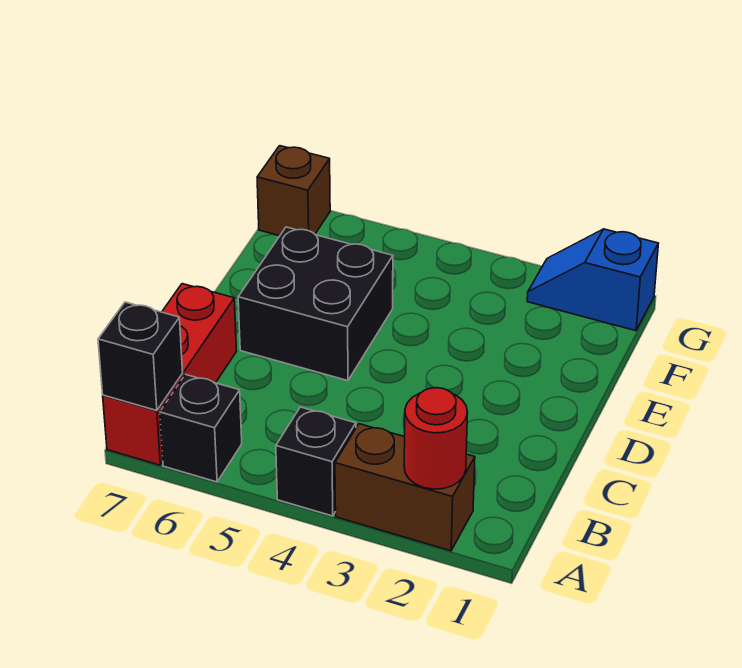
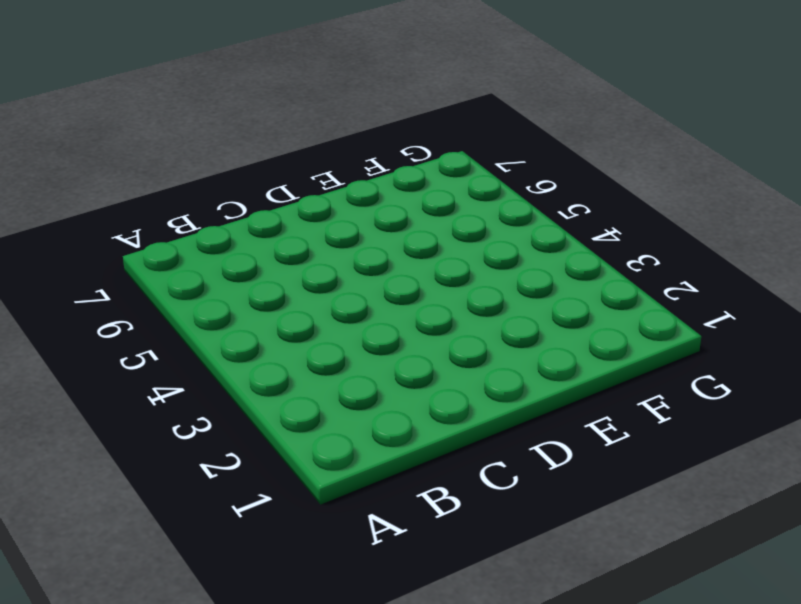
none -> brown brick A2:A3 level 1
none -> black brick A4 level 1

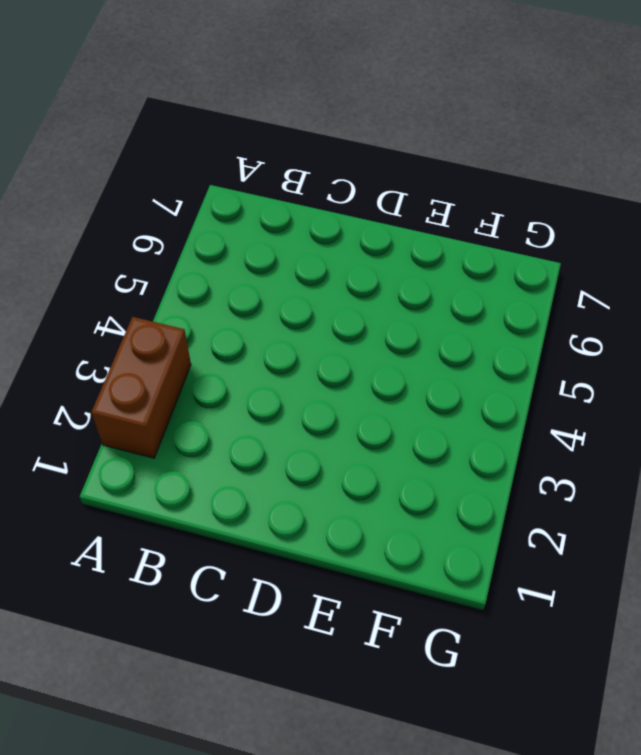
none -> black brick A4 level 1
none -> black brick A6 level 1

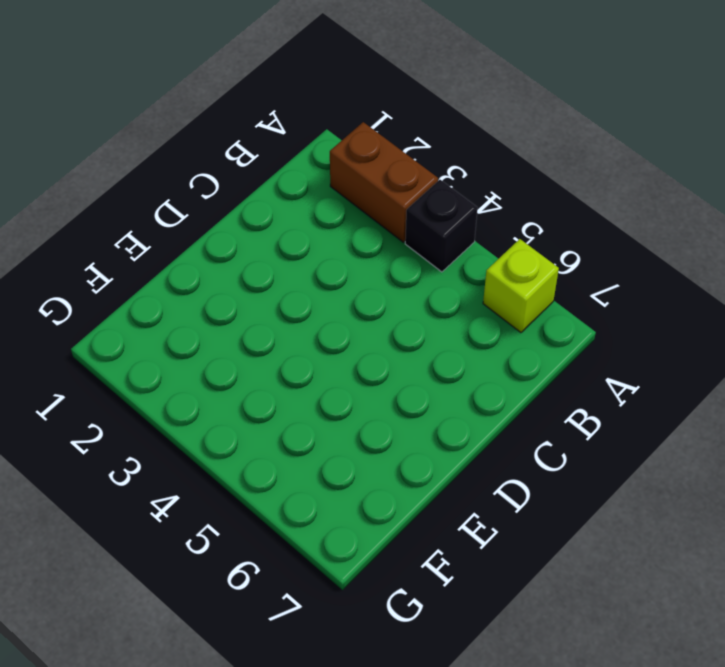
lime brick A6 level 1 -> black brick A6 level 1
none -> red brick A7:C7 level 1
none -> black brick D5:E6 level 1

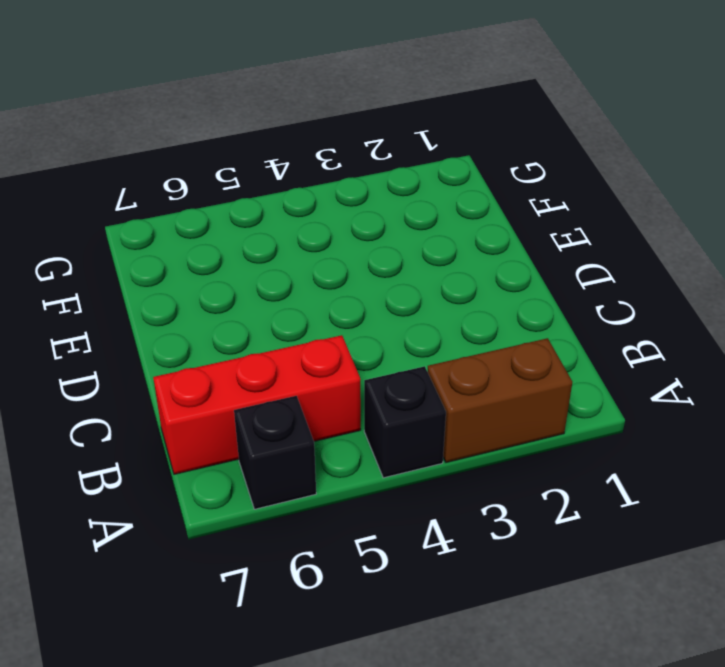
red brick B5:B7 level 1 -> red brick A7:C7 level 1
none -> black brick D5:E6 level 1
none -> blue slope G1:G2 level 1 top 1

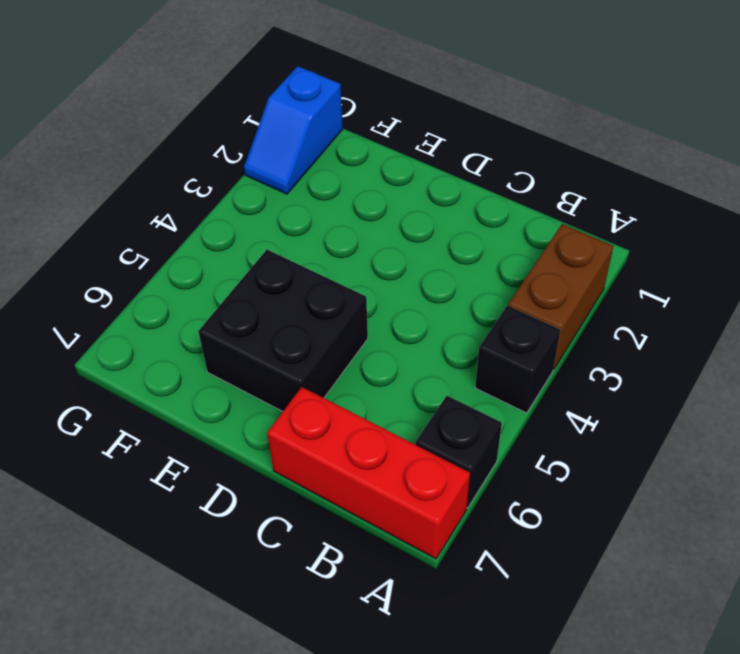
none -> brown brick G7 level 1
none -> red round brick A2 level 2

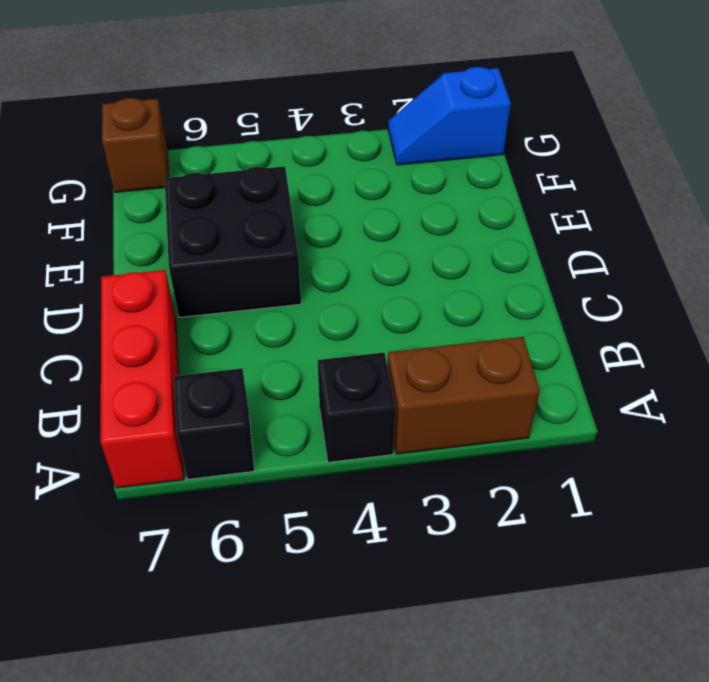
none -> red round brick A2 level 2
none -> black brick A7 level 2

